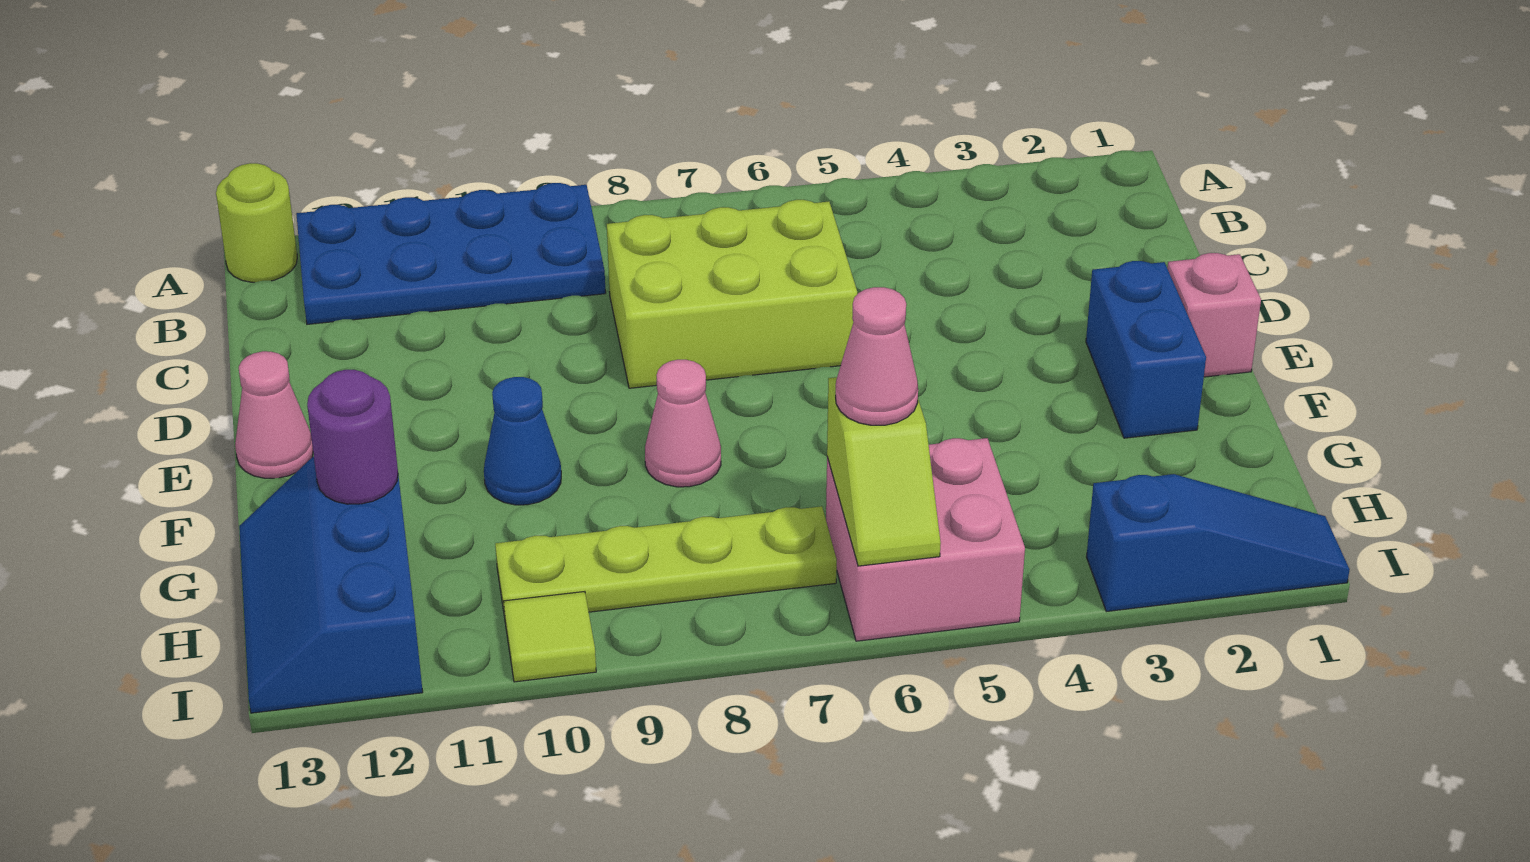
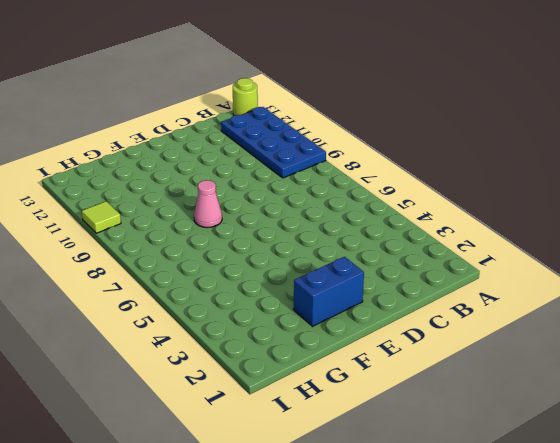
none -> lime brick C6:D8 level 1
none -> pink brick E1 level 1
none -> pink cone E13 level 1

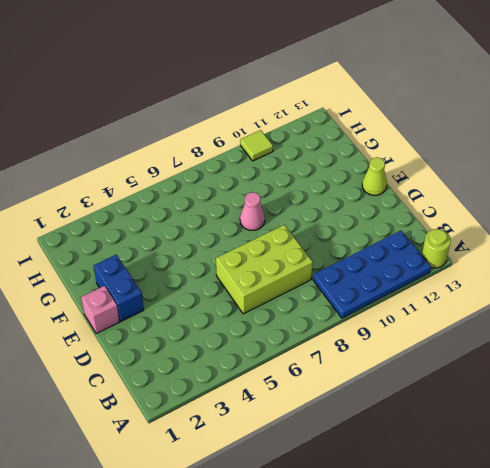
lime cone E13 level 1 -> pink cone E13 level 1
none -> blue cone F10 level 1
none -> blue slope G12:I13 level 1 top 12
none -> pink brick H5:I6 level 1

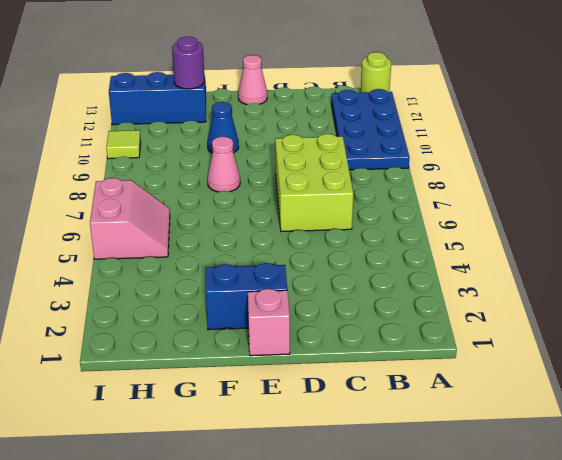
pink slope H5:I6 level 1 top I -> pink brick H5:I6 level 1
none -> lime plate H7:H10 level 1
none -> blue slope I1:I3 level 1 top 3
none -> lime slope H6:I6 level 2 top H

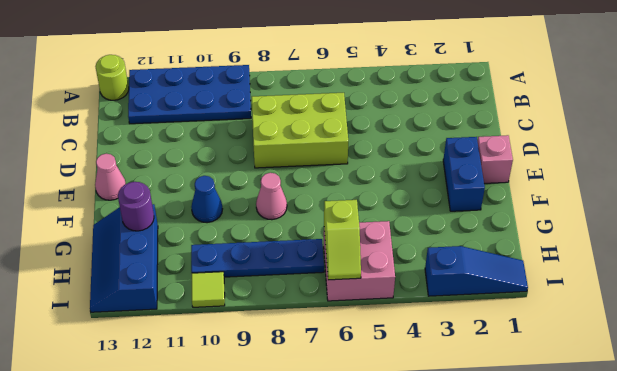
blue plate H7:H10 level 1 -> lime plate H7:H10 level 1
none -> pink cone H6 level 3

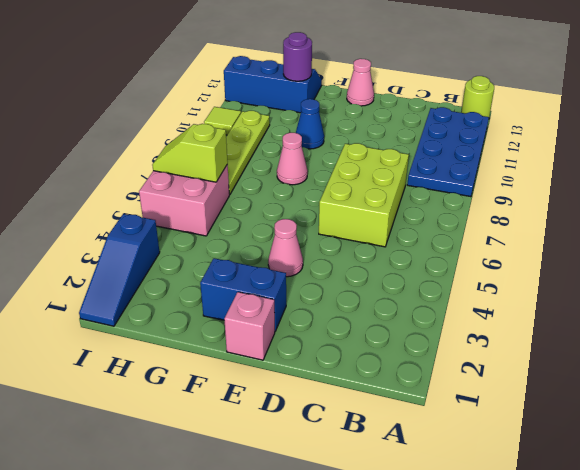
pink cone E4 level 1 -> pink cone H6 level 3

